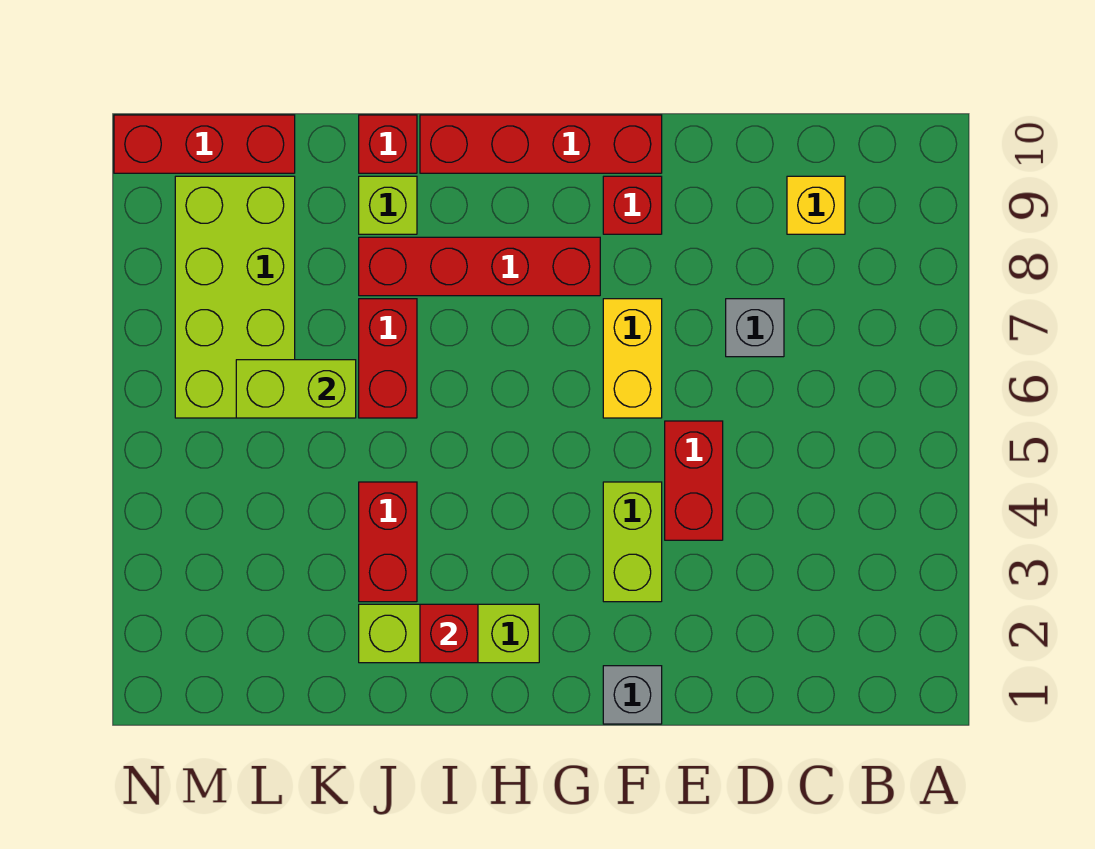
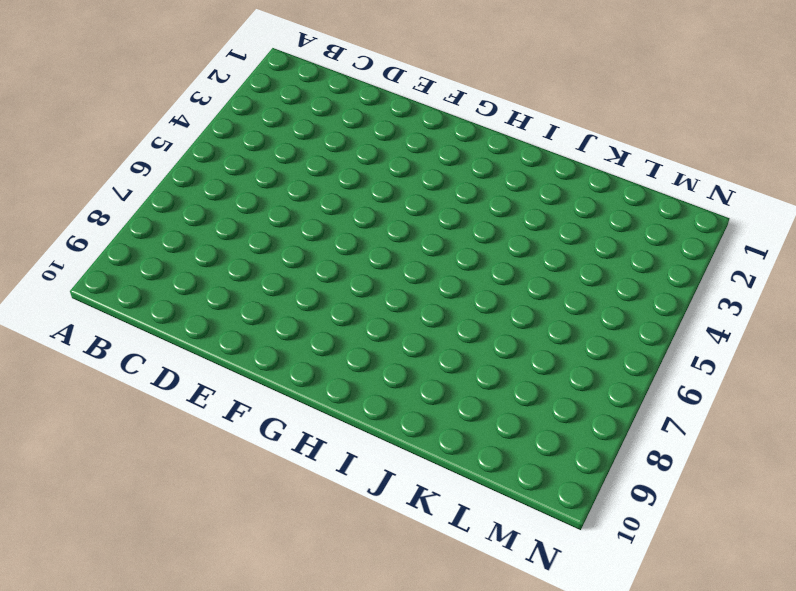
none -> yellow brick C9 level 1
none -> grey brick D7 level 1
none -> red brick E4:E5 level 1

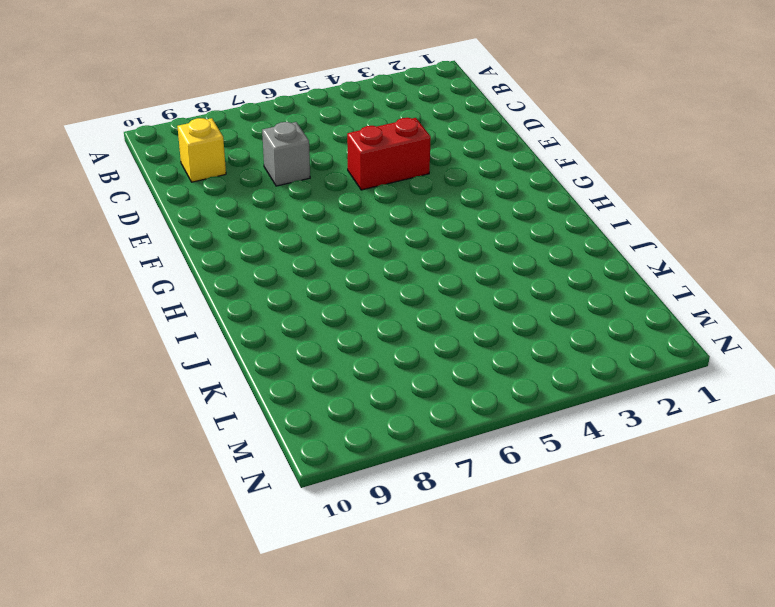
none -> grey brick F1 level 1
none -> lime brick F3:F4 level 1
none -> yellow brick F6:F7 level 1

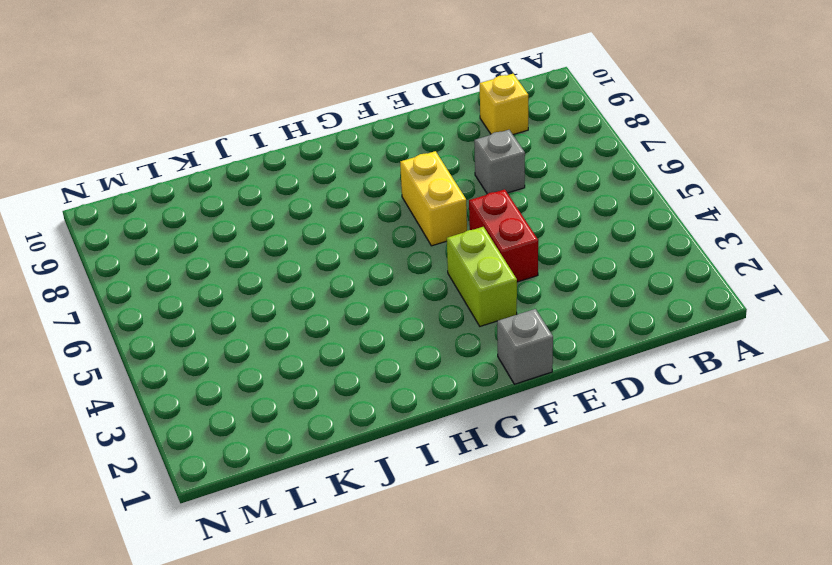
none -> red brick F9 level 1
none -> red brick F10:I10 level 1
none -> red brick G8:J8 level 1

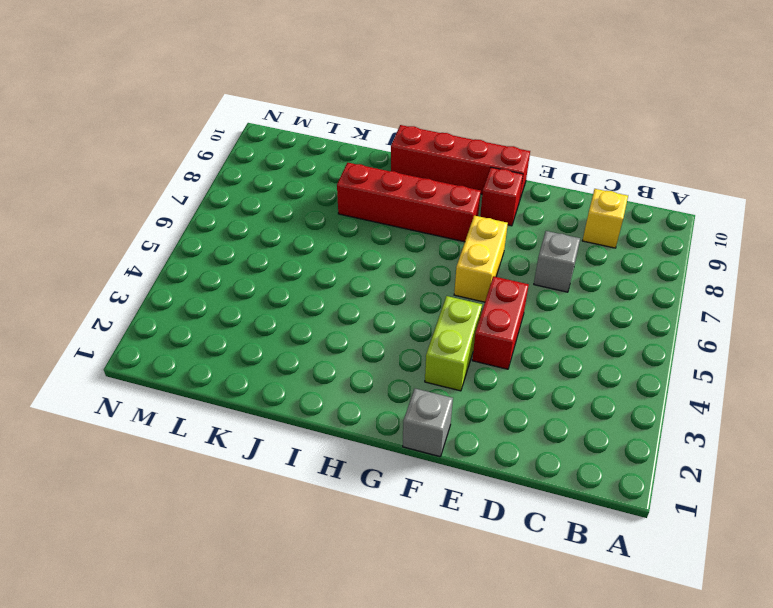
none -> lime brick H2:J2 level 1
none -> red brick J3:J4 level 1
none -> red brick J6:J7 level 1

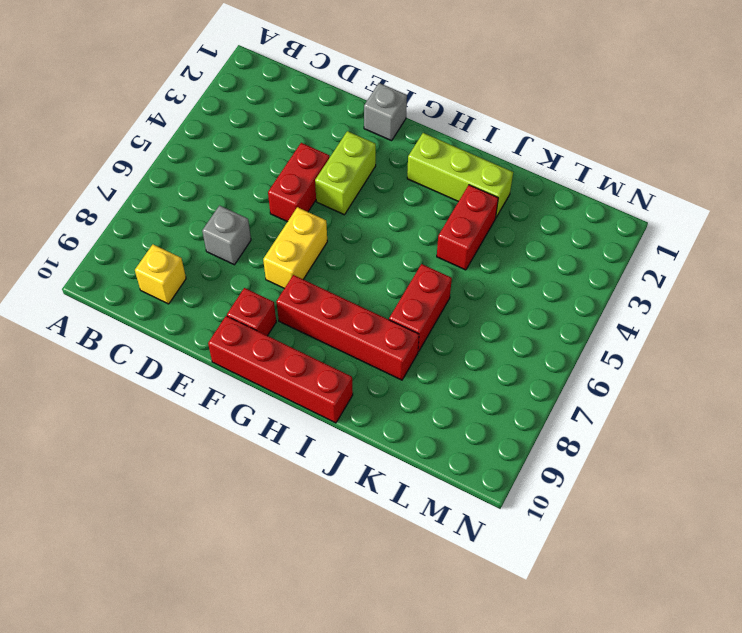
none -> lime brick J9 level 1
none -> red brick J10 level 1
none -> lime brick L6:M9 level 1

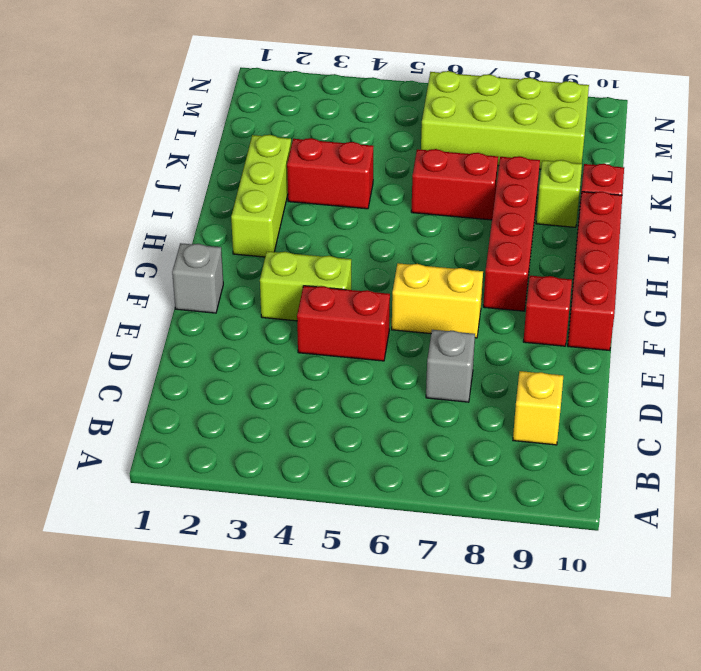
none -> red brick L10:N10 level 1
none -> red brick I2 level 2
none -> lime brick K6:L6 level 2

